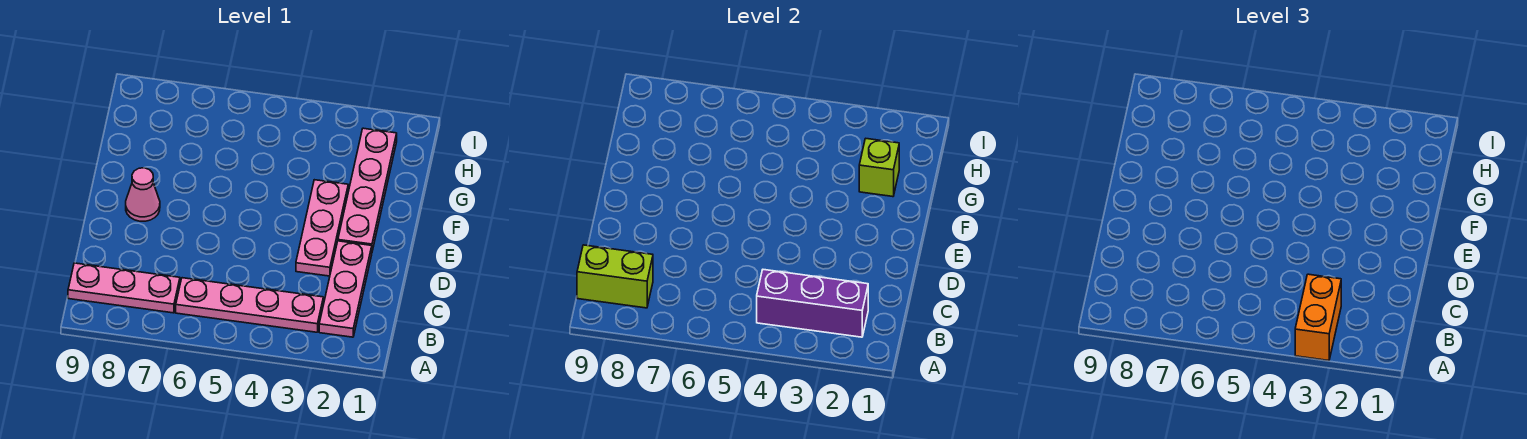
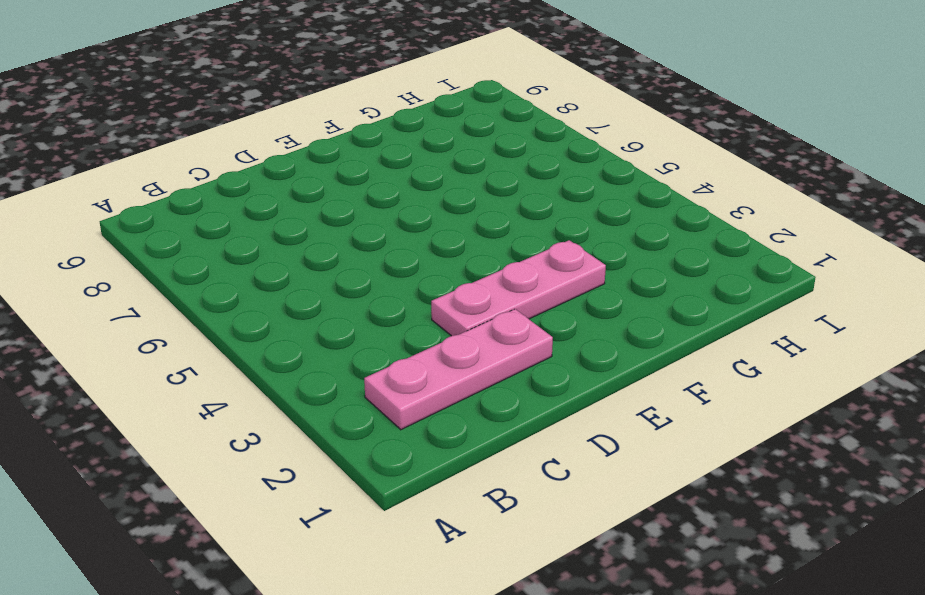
none -> pink plate B3:B6 level 1
none -> pink plate B7:B9 level 1

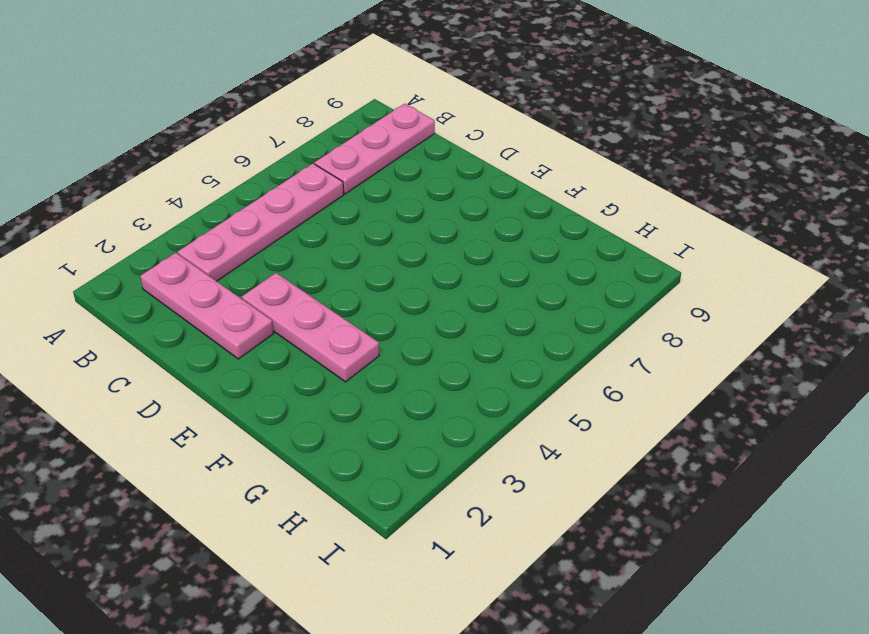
none -> pink plate E2:H2 level 1
none -> pink cone E8 level 1

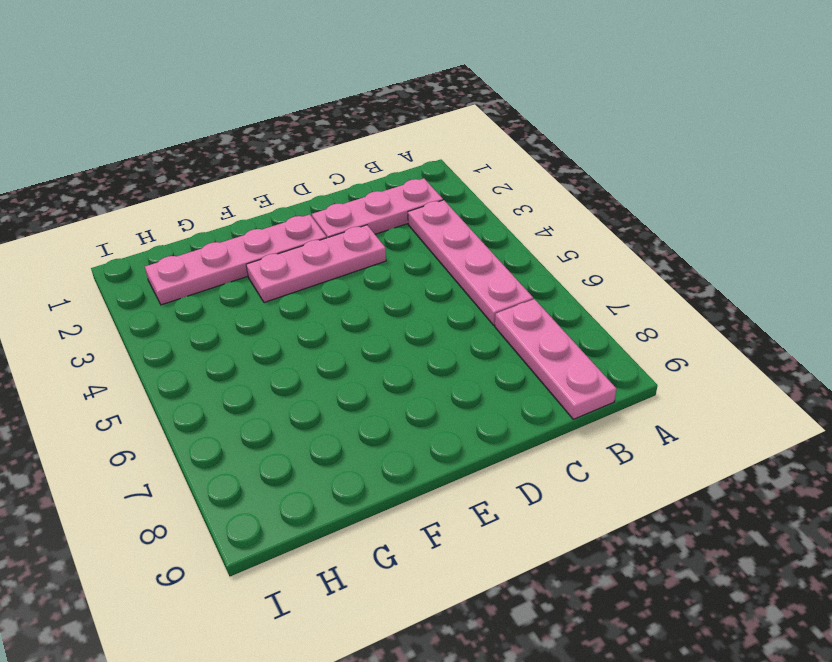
none -> pink cone E8 level 1
none -> purple brick B2:B4 level 2

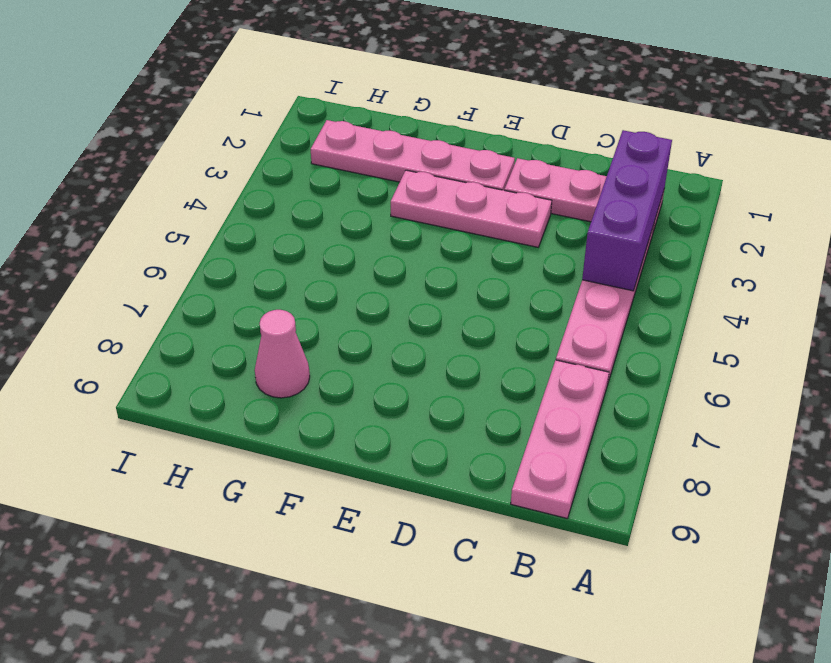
pink cone G8 level 1 -> pink cone E8 level 1
none -> lime brick B8:B9 level 2
none -> lime brick G2 level 2

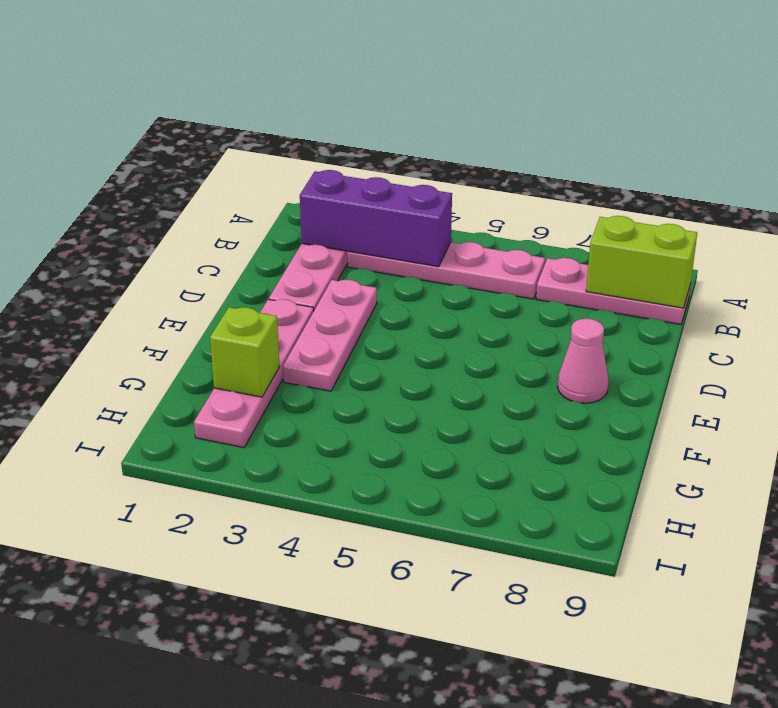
none -> orange brick A3:B3 level 3

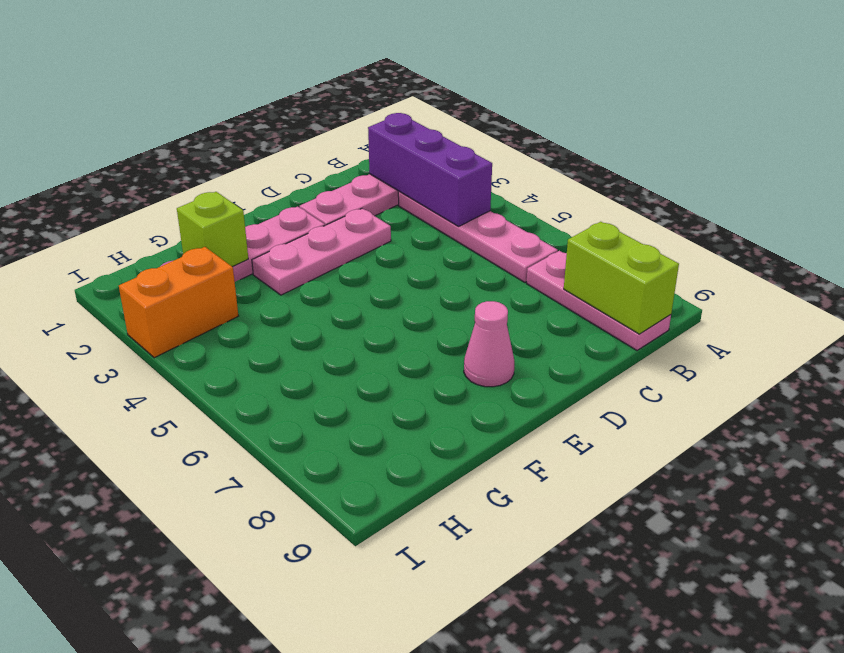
orange brick H3:I3 level 1 -> orange brick A3:B3 level 3

